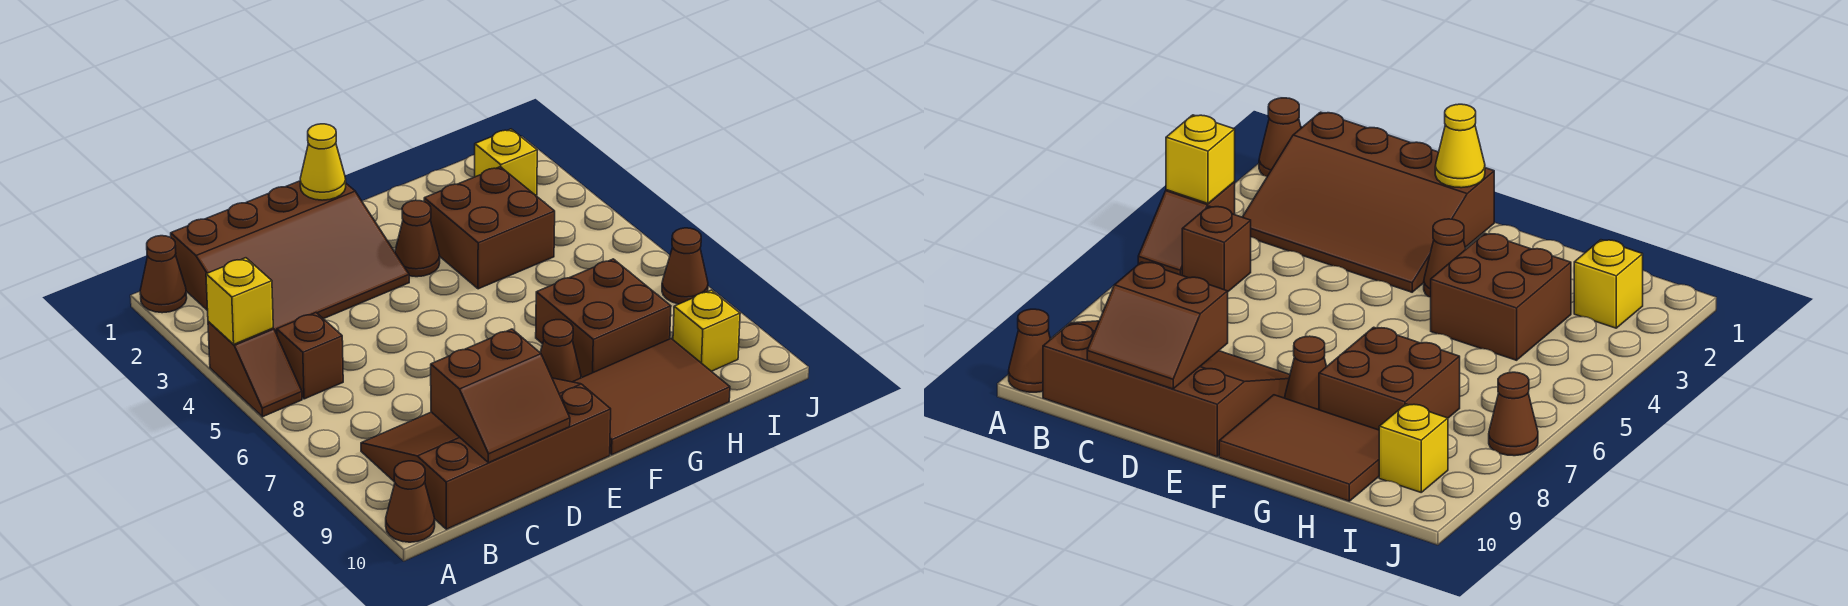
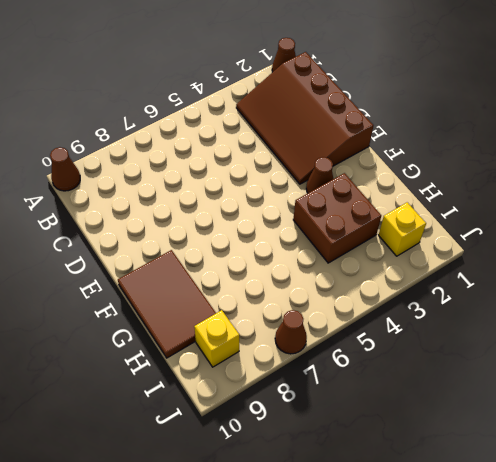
none -> brown slope A4:A5 level 1 top 4
none -> brown brick B5 level 1
none -> brown slope B8:E10 level 1 top 10

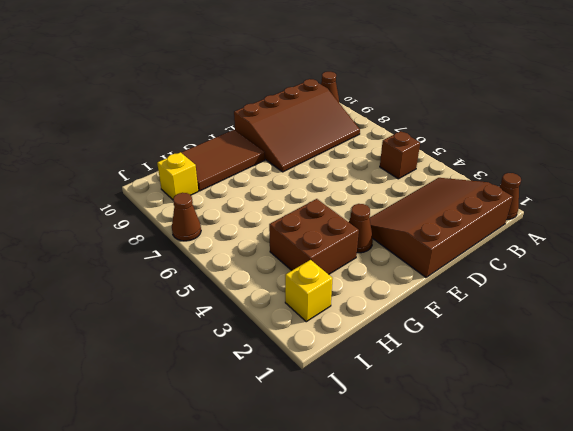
none -> brown slope A4:A5 level 1 top 4
none -> brown cone F8 level 1
none -> brown brick G7:H8 level 1

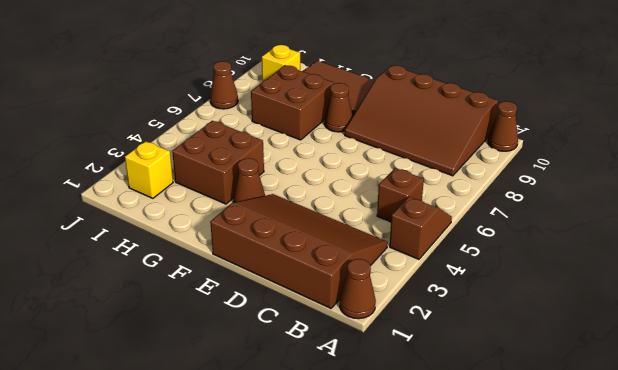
none -> yellow brick A4 level 2
none -> brown slope C9:D10 level 2 top 9
none -> yellow cone E1 level 2

